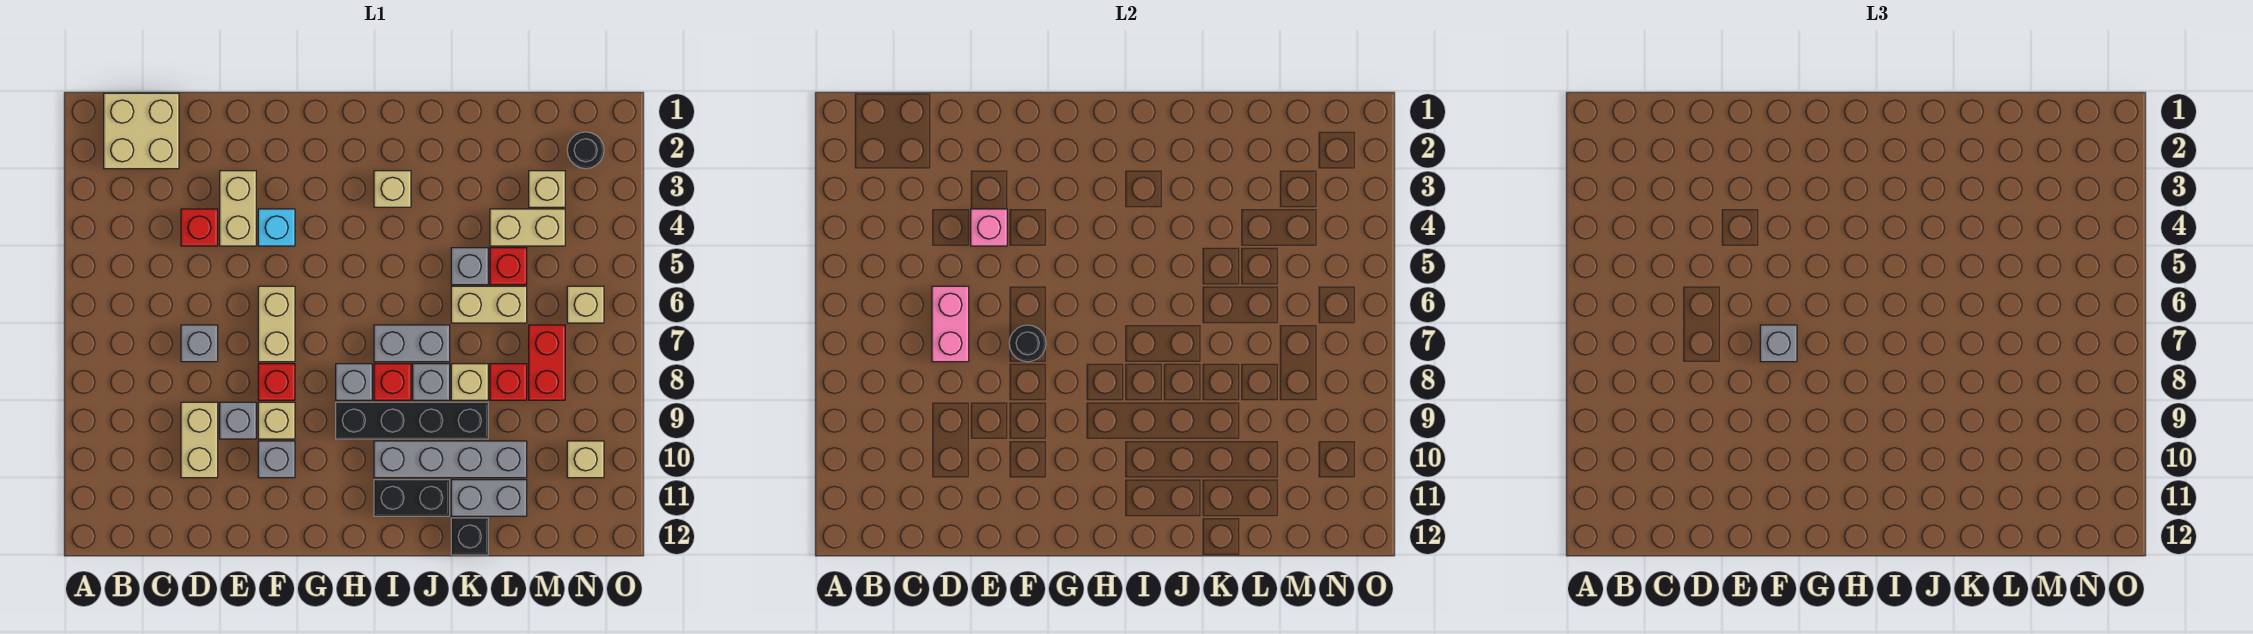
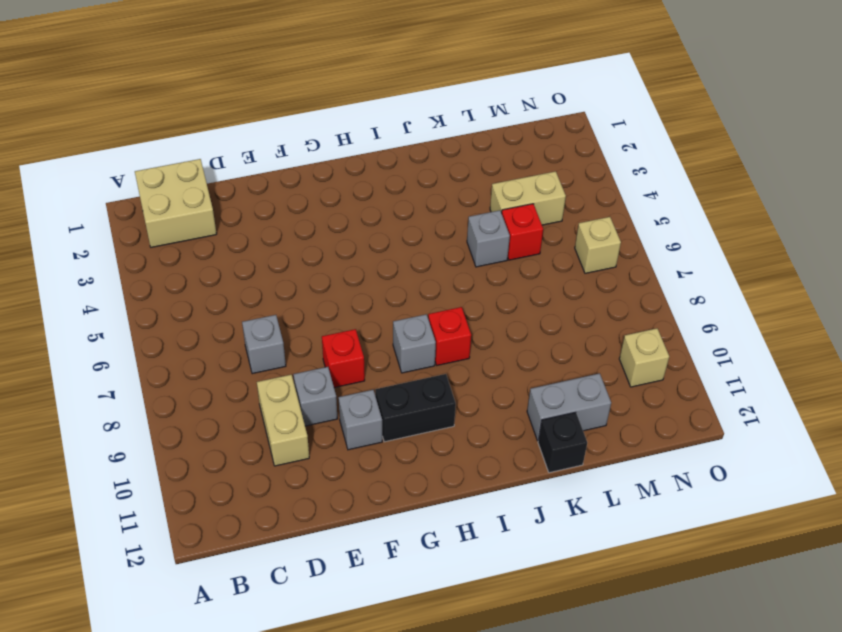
black brick G10:H10 level 1 -> black brick I11:J11 level 1
none -> red brick D4 level 1
none -> tan brick E3:E4 level 1
none -> cyan brick F4 level 1
none -> tan brick F6:F7 level 1

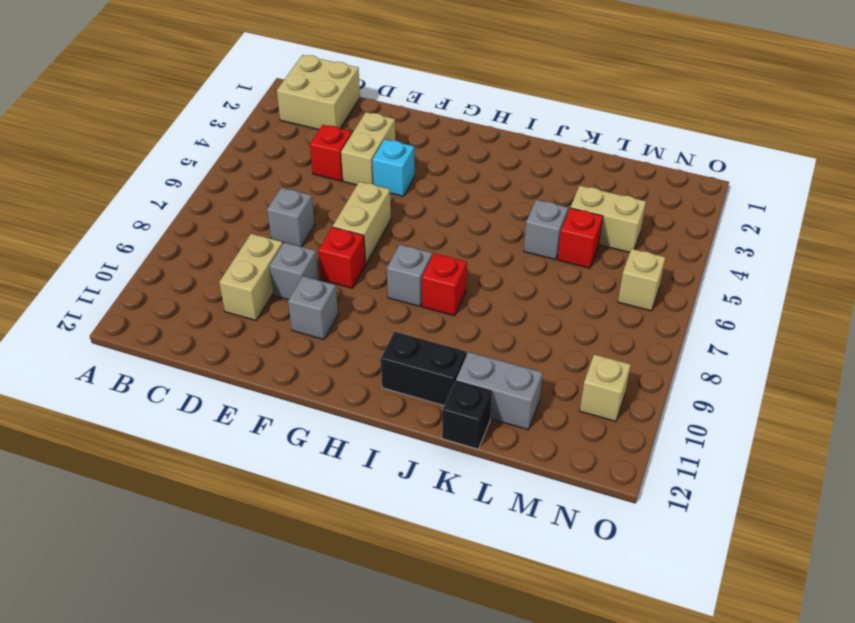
none -> tan brick F9 level 1
none -> black brick H9:K9 level 1
none -> tan brick I3 level 1
none -> grey brick I7:J7 level 1

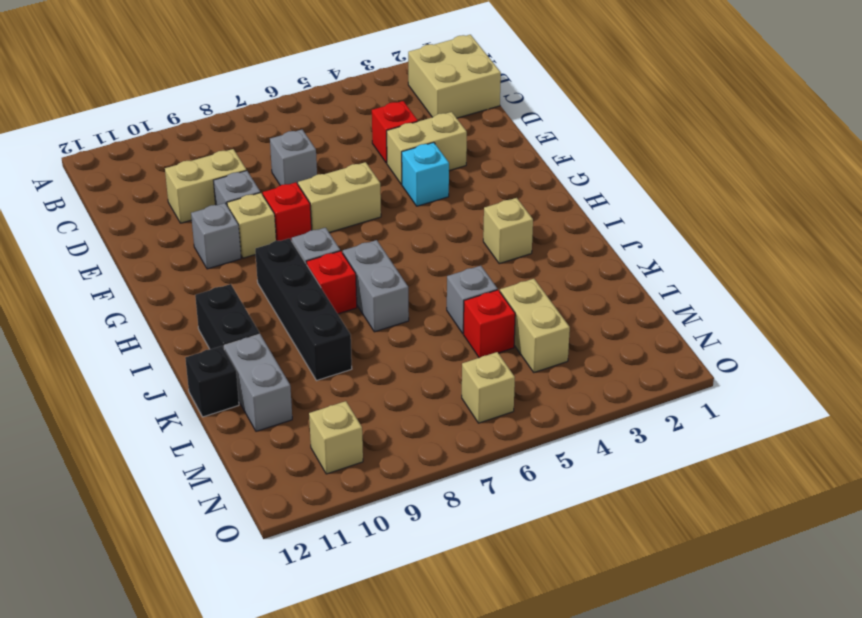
none -> grey brick I10:L10 level 1
none -> grey brick J8 level 1
none -> tan brick K6:L6 level 1
none -> tan brick K8 level 1

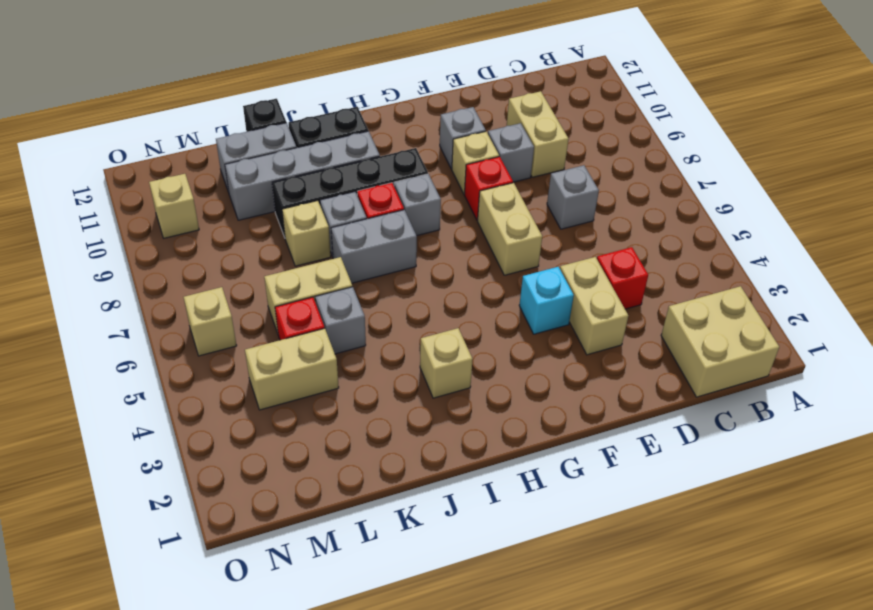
none -> red brick L8 level 1
none -> tan brick M3 level 1
none -> red brick M7:M8 level 1
none -> black round brick N2 level 1

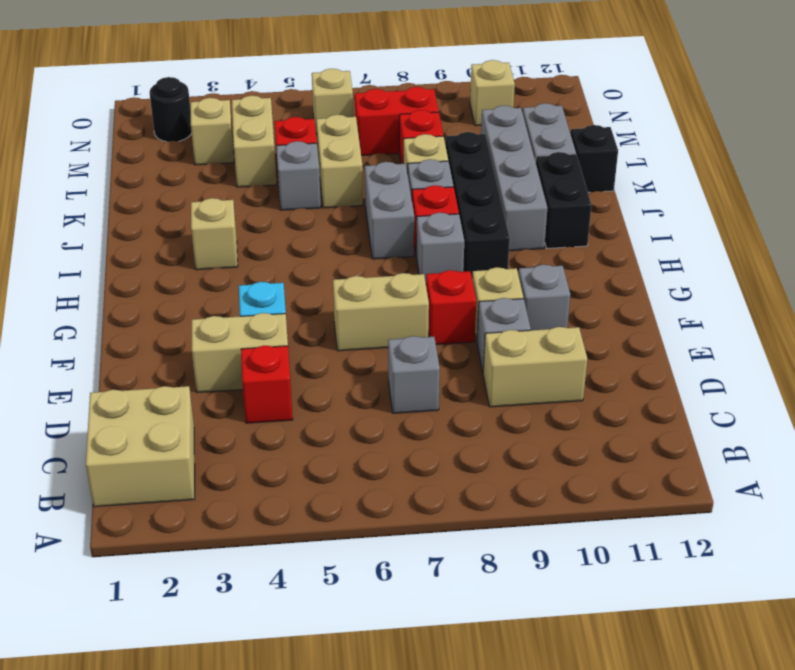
none -> pink brick D6:D7 level 2
none -> pink brick E4 level 2
none -> black round brick F7 level 2
none -> grey brick F7 level 3

